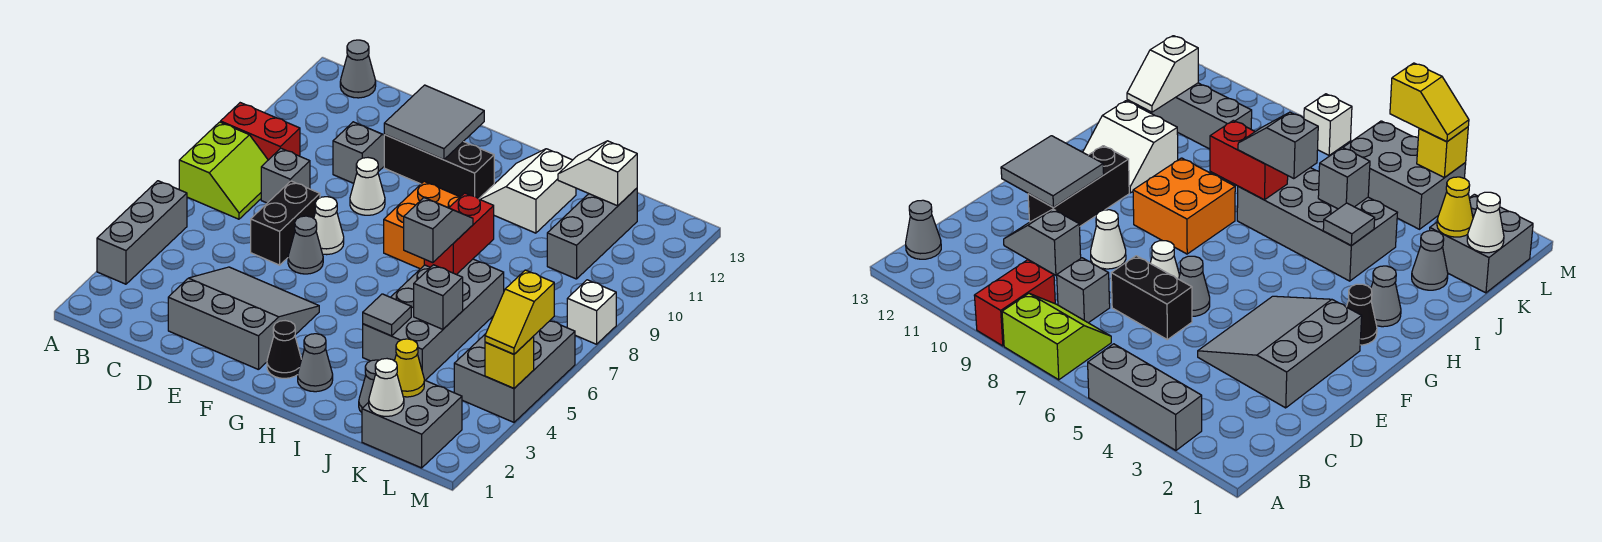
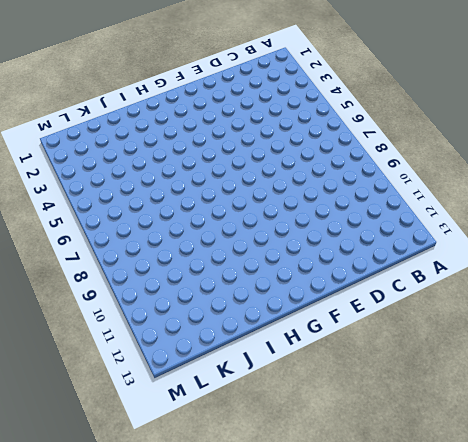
none -> grey brick A3:A5 level 1
none -> lime slope A7:B8 level 1 top A
none -> red brick A9:B9 level 1
none -> grey cone B13 level 1

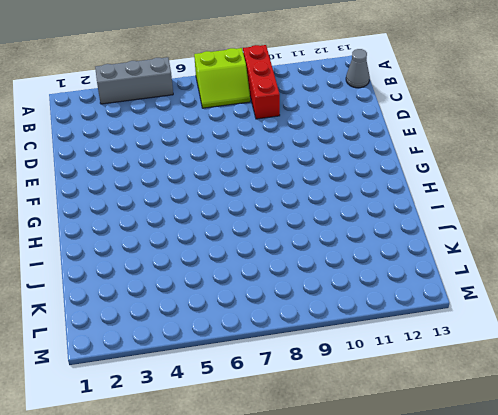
red brick A9:C9 level 1 -> red brick A9:B9 level 1
none -> grey brick C8 level 1
none -> grey slope D2:F4 level 1 top 2
none -> black brick D6:D7 level 1
none -> grey slope D10:D11 level 1 top 10

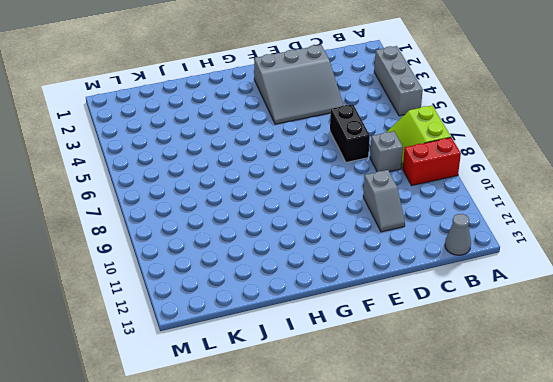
none -> grey cone E6 level 1
none -> white cone E7 level 1
none -> white cone E9 level 1
none -> black brick E11:G11 level 1

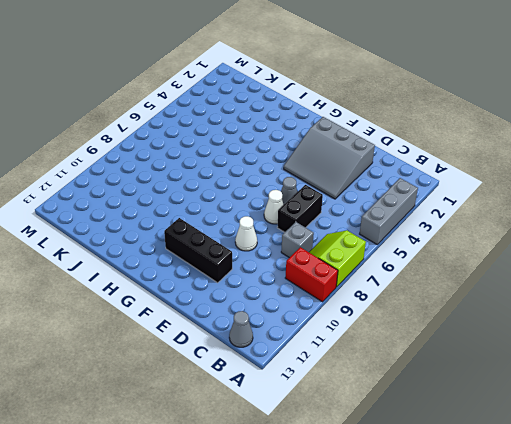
none -> grey slope D10:D11 level 1 top 10
none -> black cone G2 level 1
none -> orange brick G8:H9 level 1
none -> grey cone H2 level 1

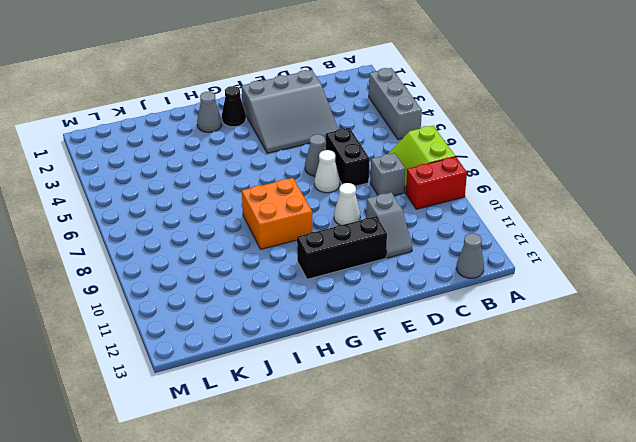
none -> white slope H11:I12 level 1 top I
none -> grey brick I4:J7 level 1
none -> grey cone J2 level 1
none -> grey brick K1:L2 level 1

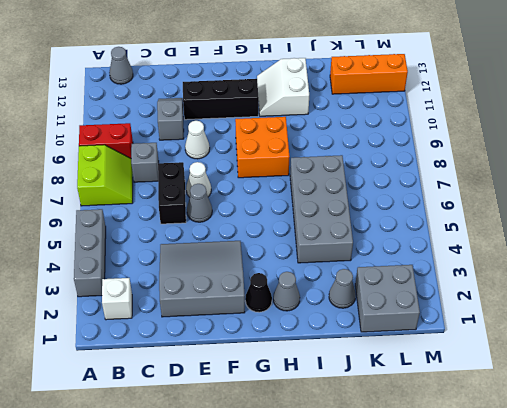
white brick B2 level 1 -> white brick M8 level 1
orange brick K12:M12 level 1 -> grey brick K10:K12 level 1
none -> grey brick L4:M6 level 1
none -> grey tile E11:F12 level 2
none -> grey tile I4 level 2
none -> red brick I7:I8 level 2

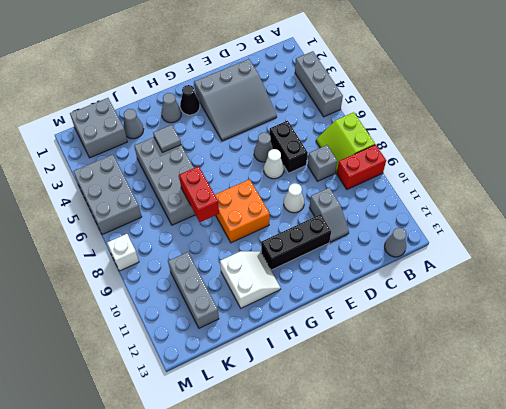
none -> grey tile E11:F12 level 2
none -> grey brick J5 level 2
none -> white slope J12:K12 level 2 top K
none -> white cone K1 level 2

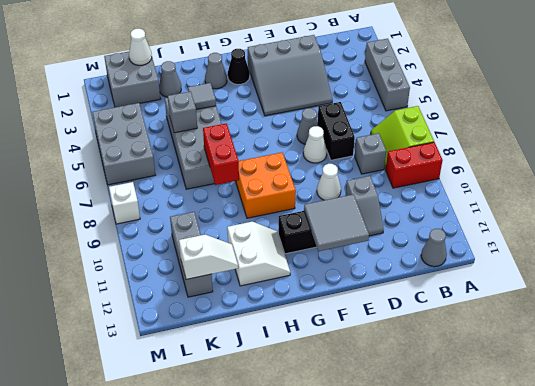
none -> yellow cone K2 level 2
none -> yellow brick M4 level 2
none -> grey slope I6:I7 level 3 top 6
none -> yellow slope M4:M5 level 3 top 5

